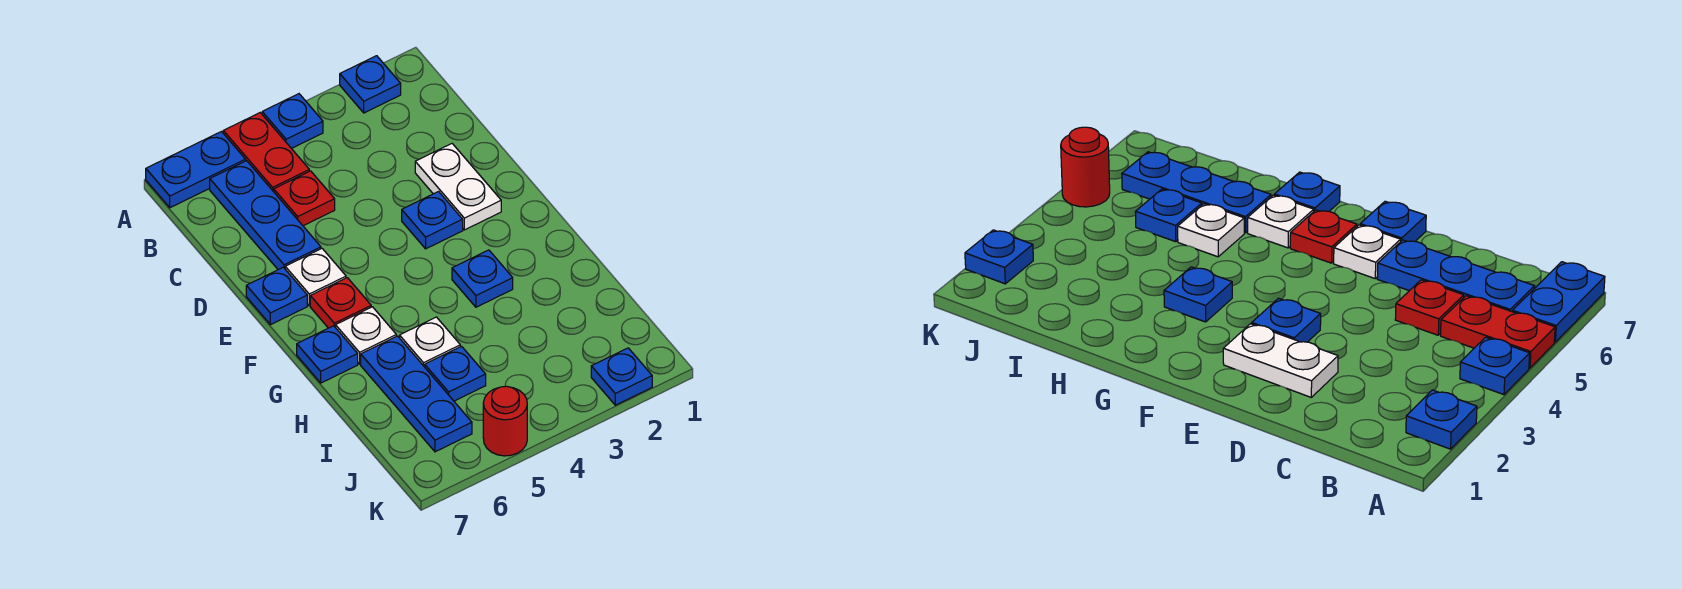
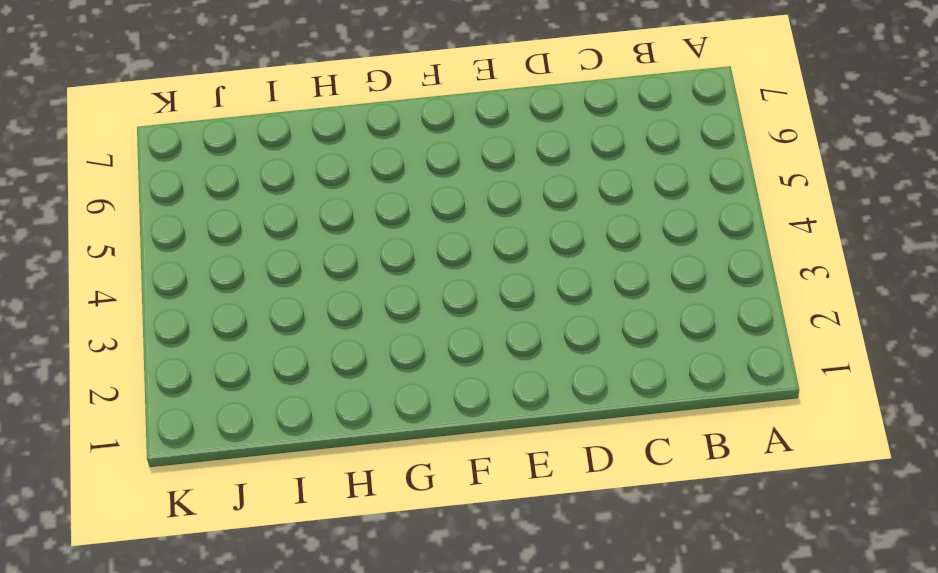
none -> blue plate A2 level 1
none -> blue plate A4 level 1
none -> red plate A5:B5 level 1

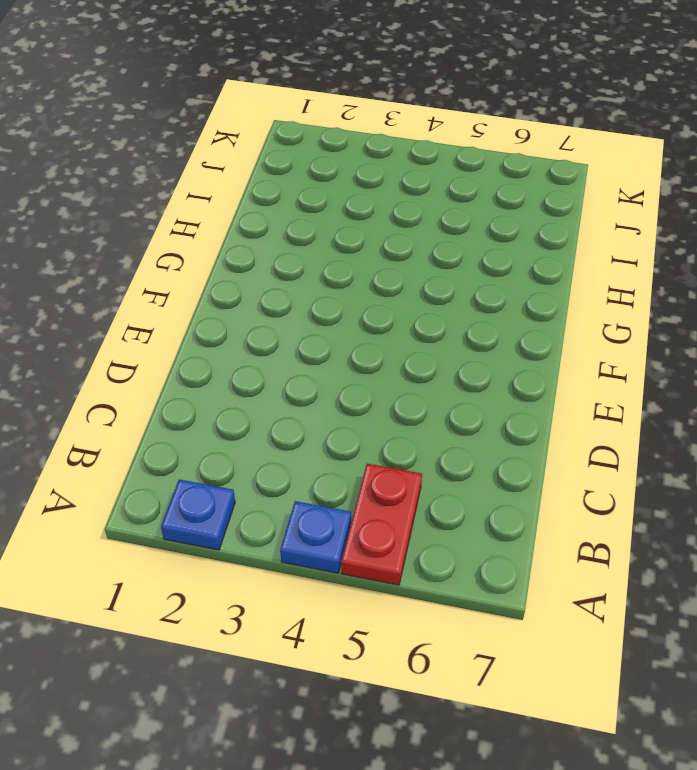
none -> blue plate A6:A7 level 1
none -> blue plate B6:D6 level 1
none -> red plate C5 level 1

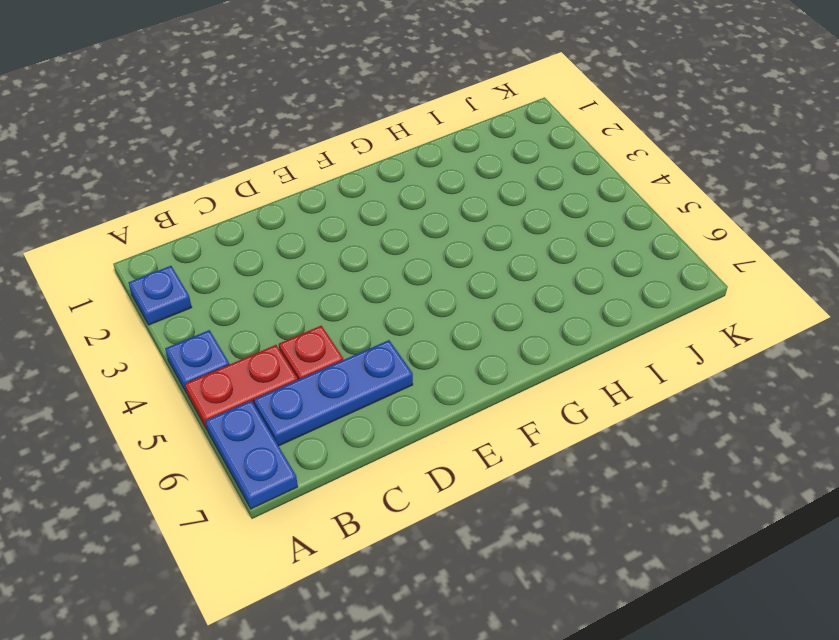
none -> white plate D2:E2 level 1
none -> blue plate E3 level 1
none -> white plate E6 level 1

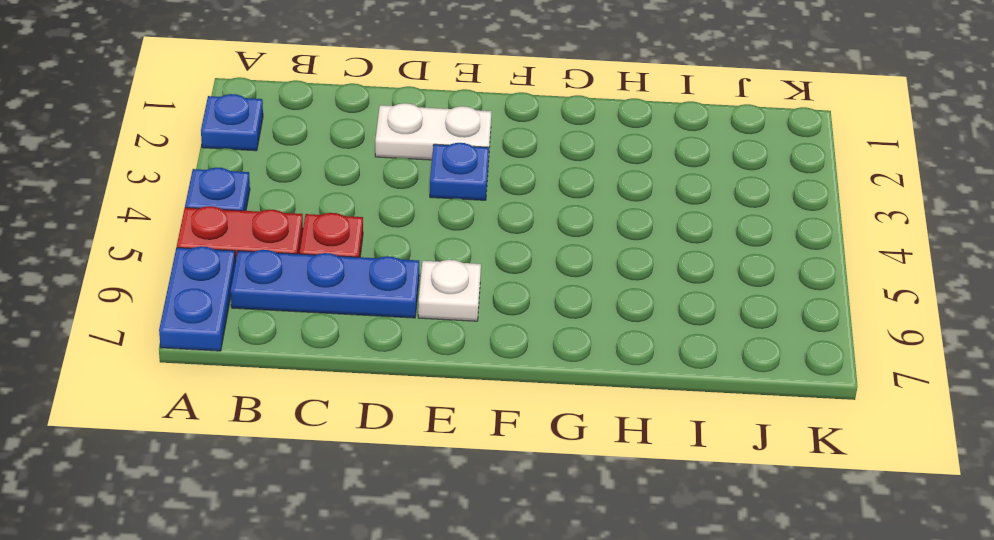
none -> blue plate E7 level 1
none -> red plate F6 level 1
none -> blue plate G3 level 1

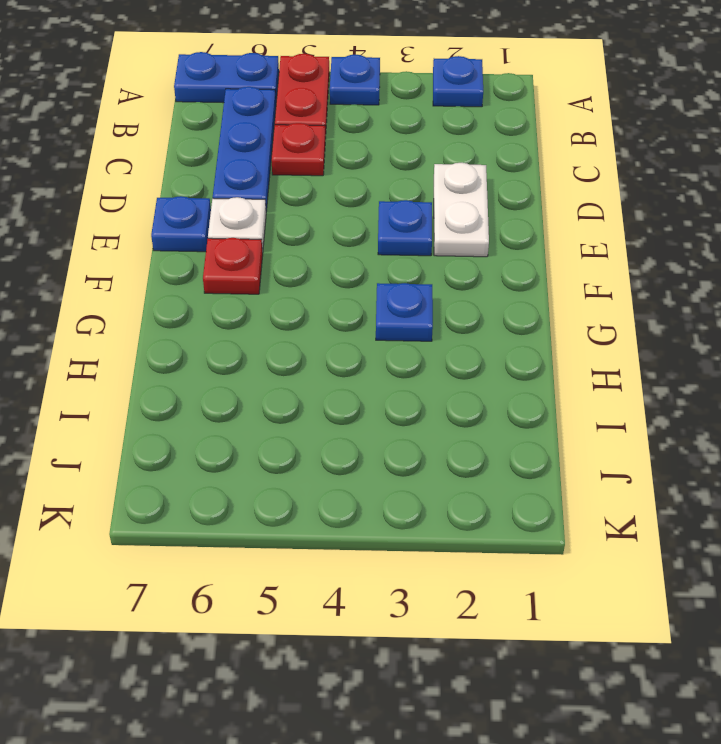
none -> white plate G6 level 1
none -> blue plate G7 level 1
none -> white plate H5 level 1

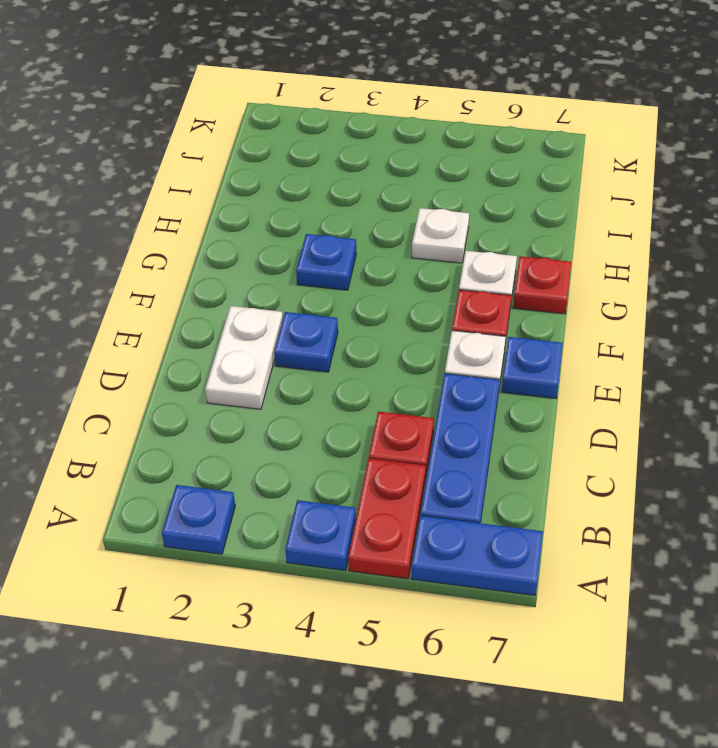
red plate G7 level 1 -> blue plate G7 level 1
none -> blue plate H6:J6 level 1
none -> blue plate I5 level 1
none -> blue plate K2 level 1

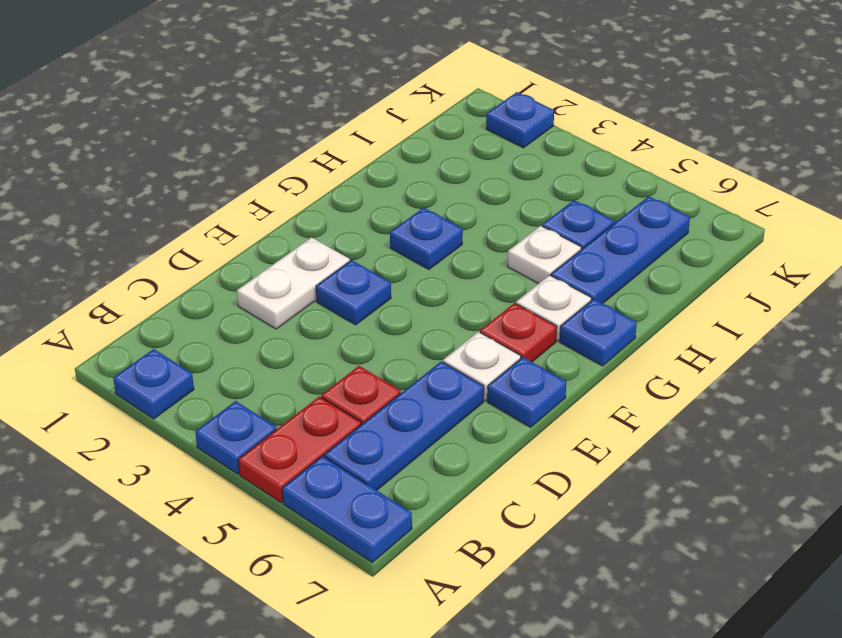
none -> red round brick K5 level 1

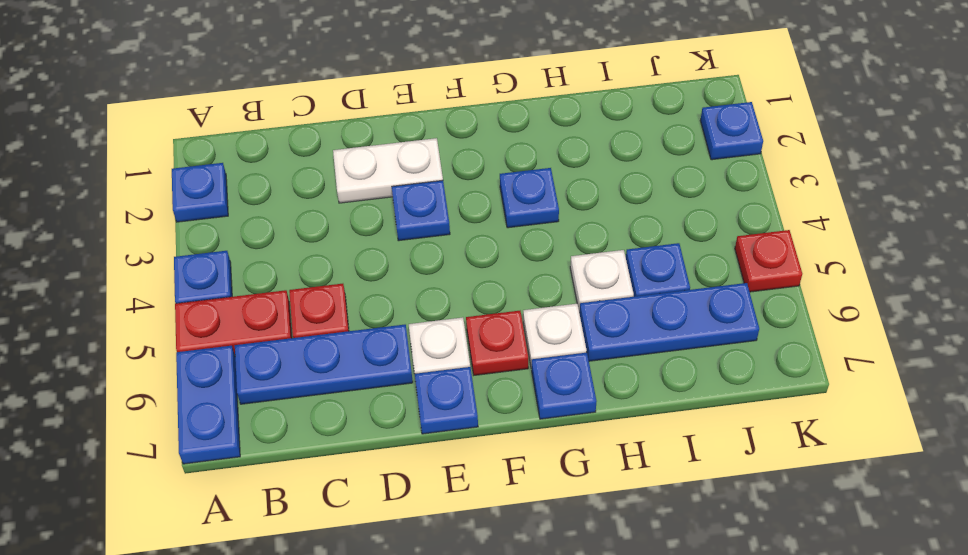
red plate K5 level 1 -> red round brick K5 level 1

